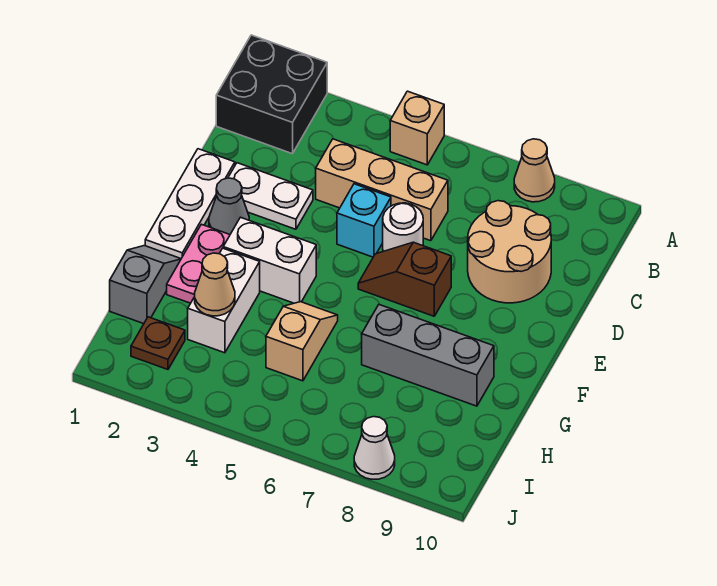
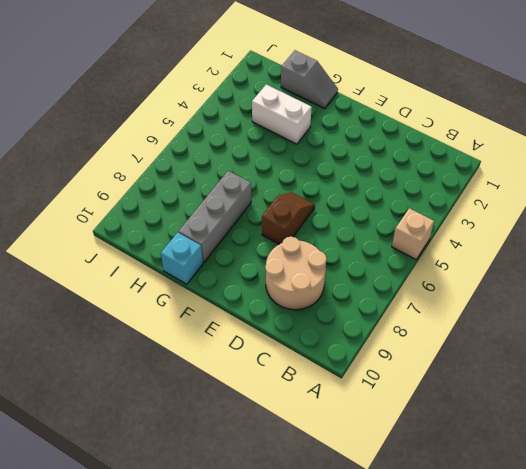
cyan brick G10 level 1 -> cyan brick D5 level 1
none -> black brick A1:B2 level 1
none -> tan cone A8 level 1
none -> tan brick C4:C6 level 1

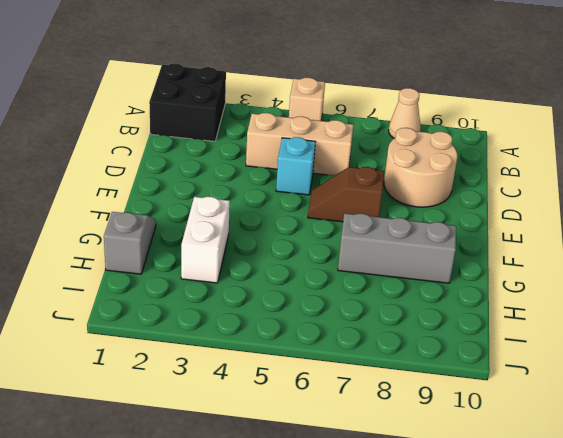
none -> white plate D1:F1 level 1
none -> white plate D2:D3 level 1
none -> white round brick D6 level 1

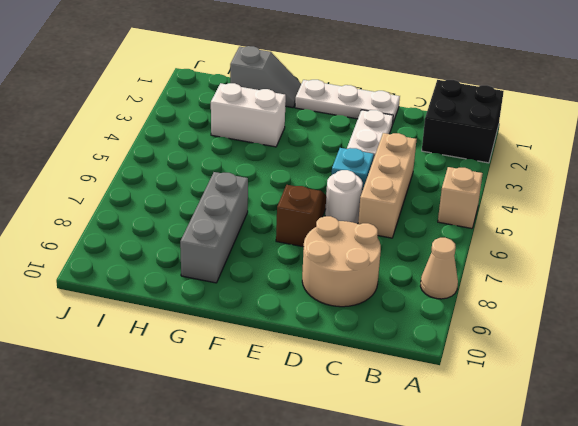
none -> grey cone E2 level 1
none -> pink plate F2:G2 level 1
none -> white brick F3:F4 level 1

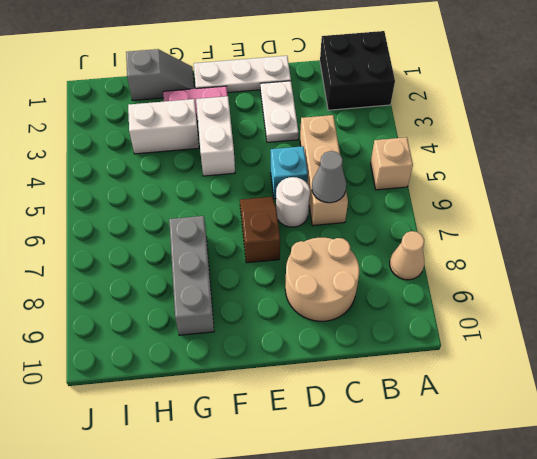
grey cone C6 level 2 -> grey cone E2 level 1
none -> tan slope G5:H5 level 1 top H
none -> brown plate I2 level 1
none -> white cone J8 level 1

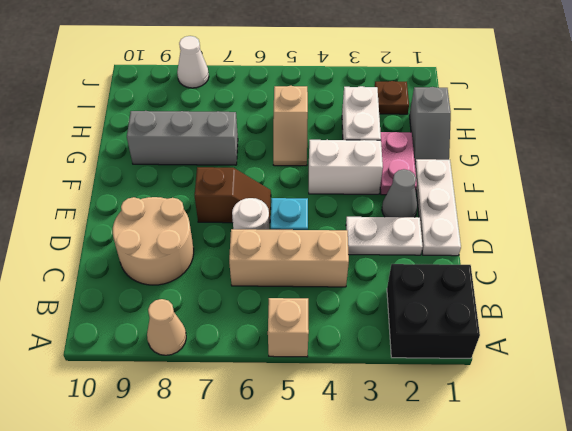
none -> tan cone H3 level 2

